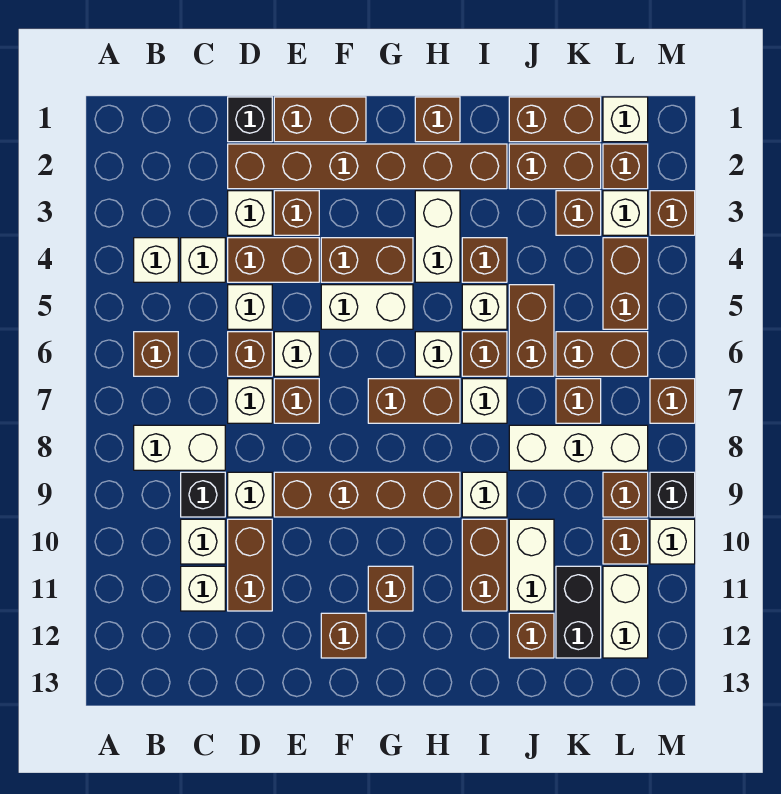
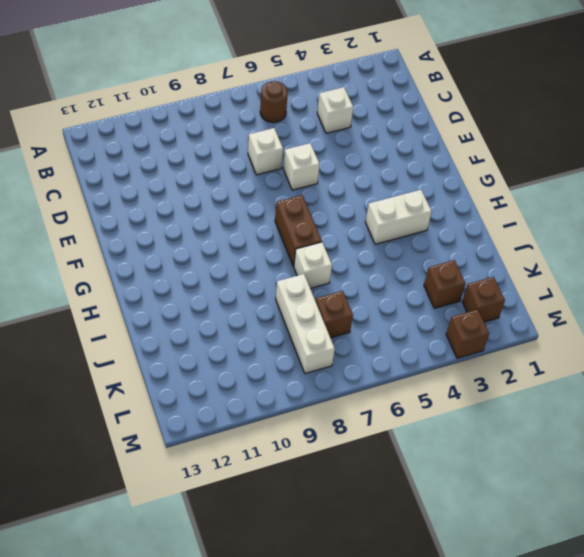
brown round brick B6 level 1 -> brown brick B6 level 1
none -> white brick B4 level 1
none -> white brick B8:C8 level 1
none -> black brick C9 level 1
none -> white brick C10 level 1

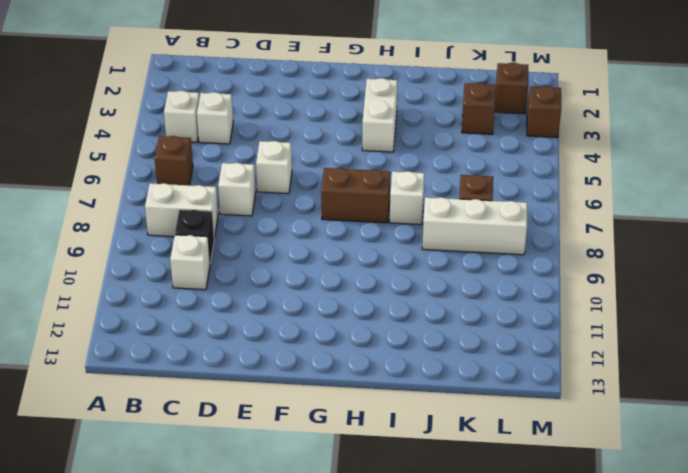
none -> white brick C11 level 1
none -> black brick D1 level 1
none -> brown brick D2:I2 level 1
none -> white brick D3 level 1

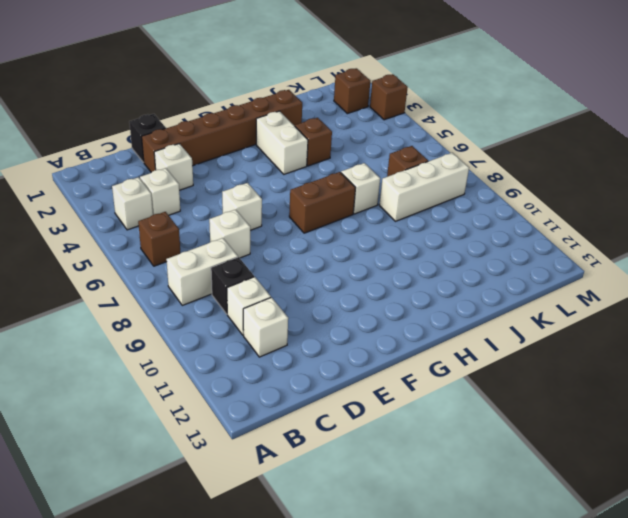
none -> brown brick D4:E4 level 1
none -> white brick D5 level 1
none -> brown brick D6 level 1
none -> white brick D9 level 1

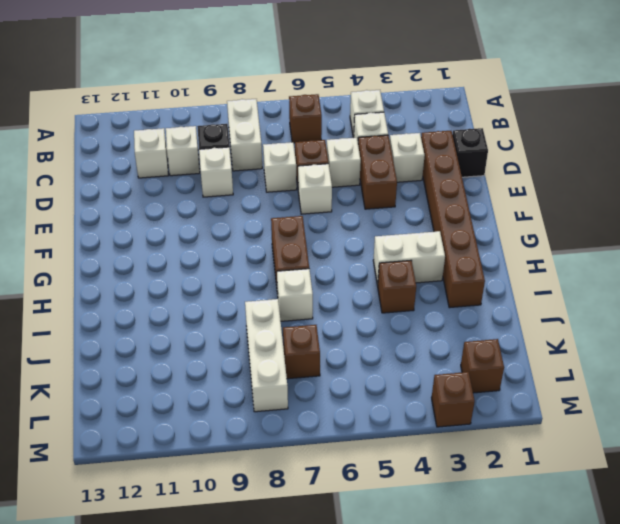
none -> brown brick D10:D11 level 1
none -> brown brick E1:F1 level 1
none -> brown brick E3 level 1
none -> brown brick E7 level 1

